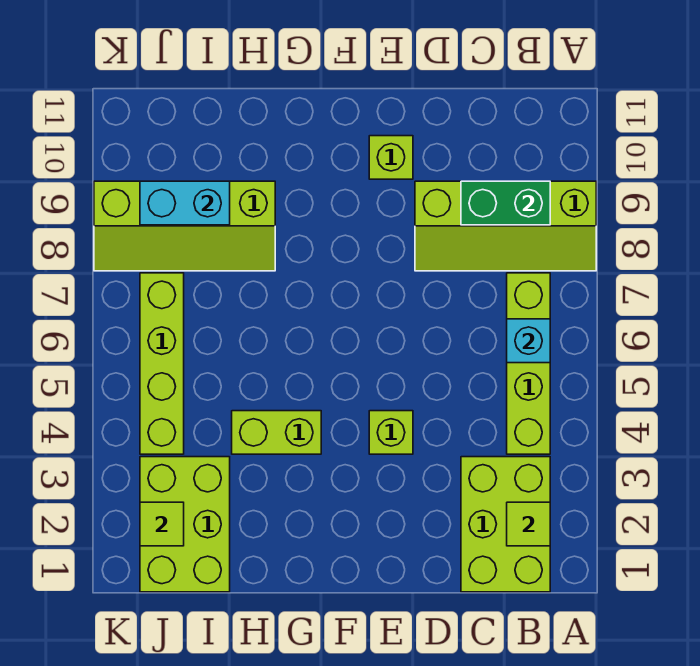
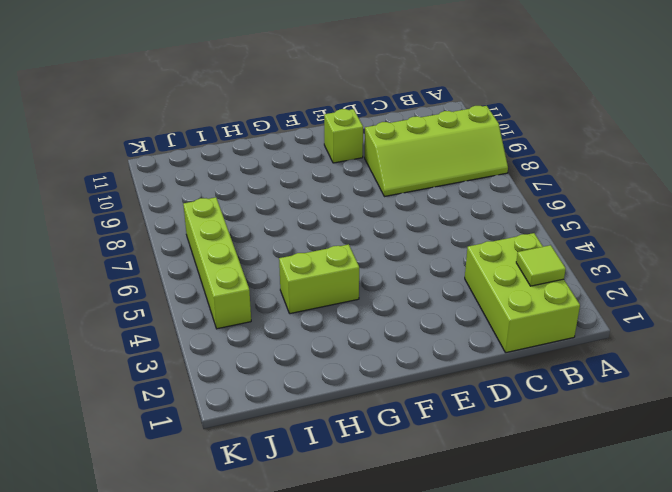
none -> lime brick B4:B7 level 1
none -> lime brick E4 level 1
none -> lime slope H8:K9 level 1 top 9

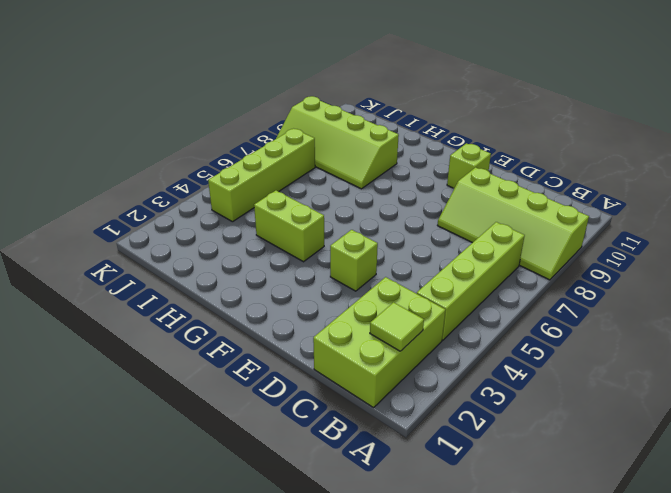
none -> lime brick I1:J3 level 1
none -> cyan brick B6 level 2
none -> green brick B9:C9 level 2

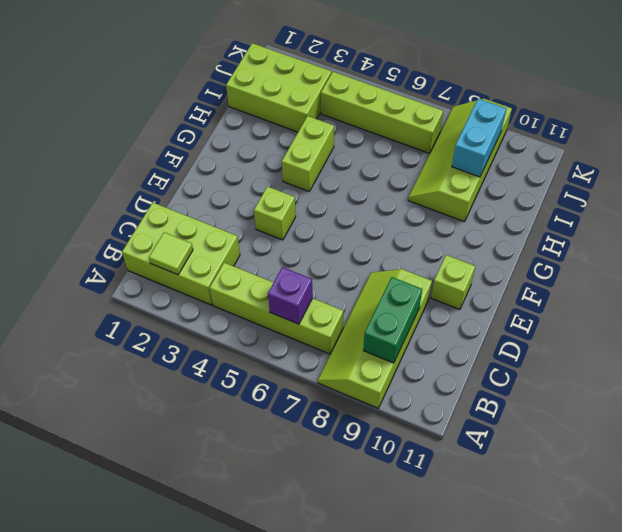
purple brick B6 level 2 -> cyan brick B6 level 2
none -> lime tile J2 level 2

